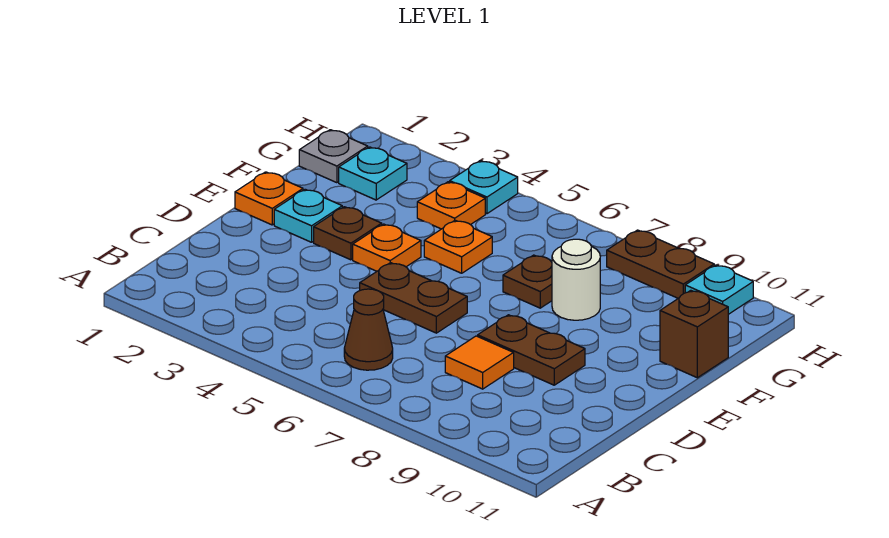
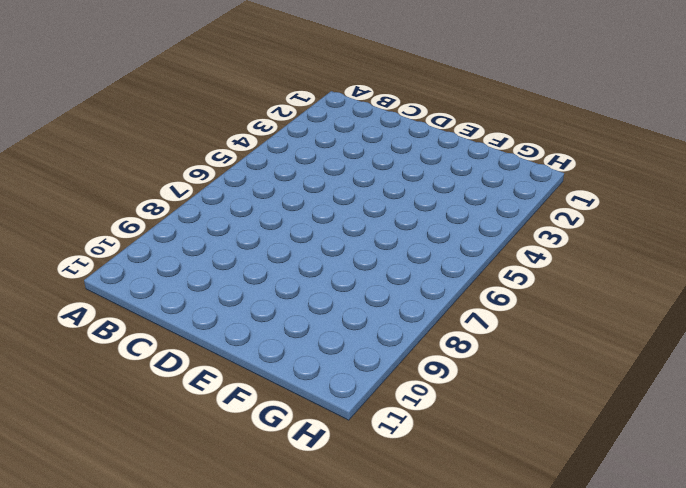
none -> brown cone B6 level 1
none -> orange tile C8 level 1
none -> brown plate D5:D6 level 1

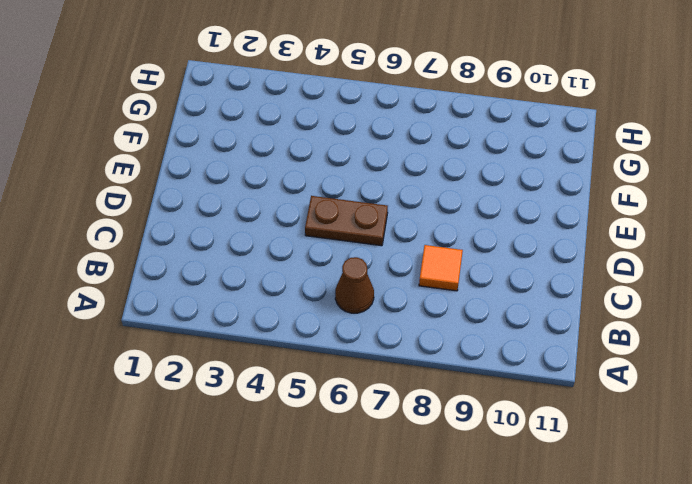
none -> brown plate D8:D9 level 1
none -> orange plate E1 level 1
none -> cyan plate E2 level 1

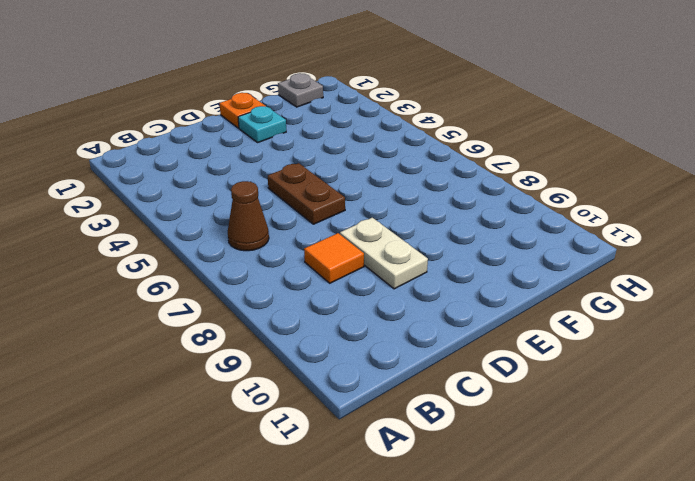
white plate D8:D9 level 1 -> brown plate D8:D9 level 1
none -> brown plate E3 level 1
none -> orange plate E4 level 1
none -> orange plate F5 level 1

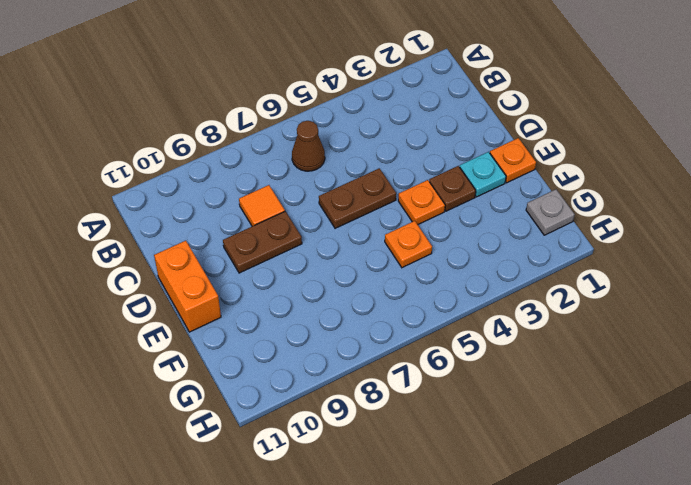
orange brick D11:E11 level 1 -> none
none -> brown plate F7 level 1
none -> white round brick F8 level 1
none -> brown brick F11 level 1

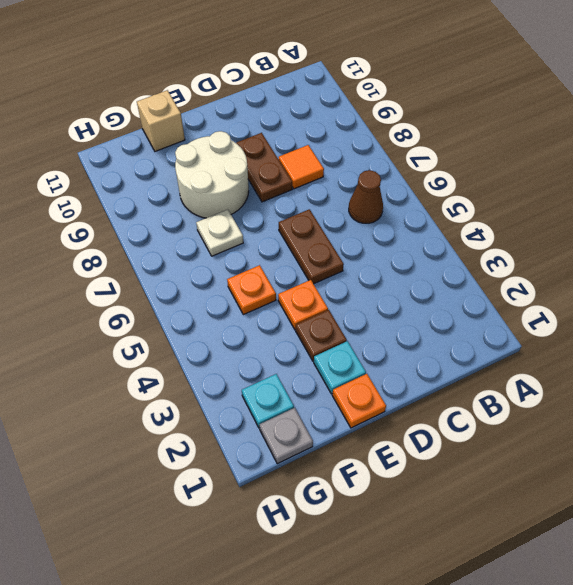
white round brick E8:F9 level 1 -> white round brick F8 level 1
white plate F7 level 1 -> brown plate F7 level 1
tan brick F11 level 1 -> brown brick F11 level 1
none -> orange plate G4 level 1
none -> cyan plate H4 level 1
none -> brown plate H8:H9 level 1

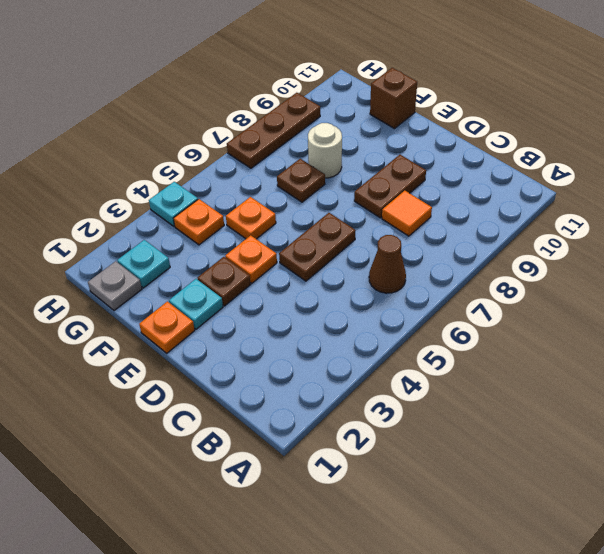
brown plate H7:H9 level 1 -> brown plate H8:H9 level 1
none -> cyan plate H10 level 1

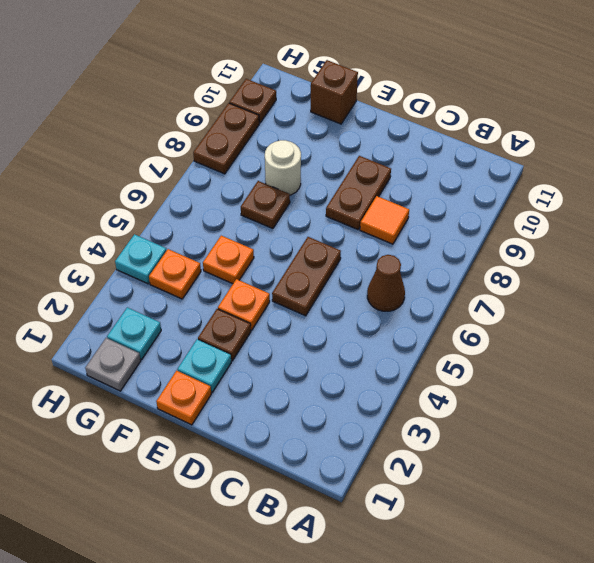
brown plate H10 level 1 -> cyan plate H10 level 1

